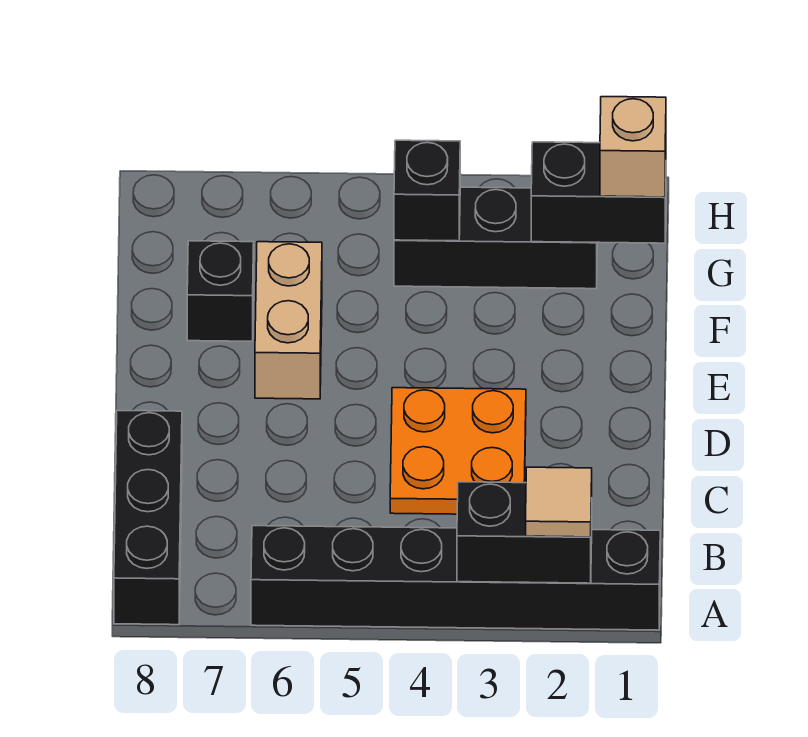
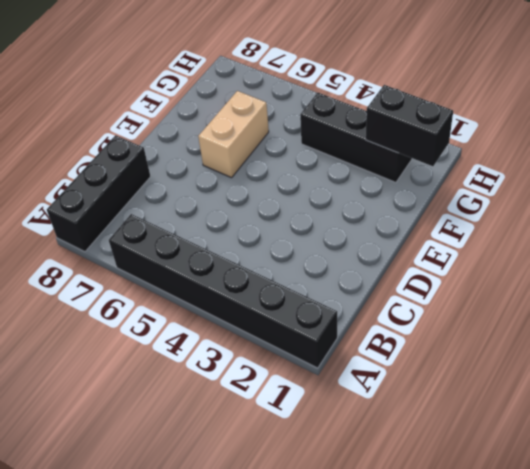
none -> orange plate C3:D4 level 1
none -> black brick F7 level 1

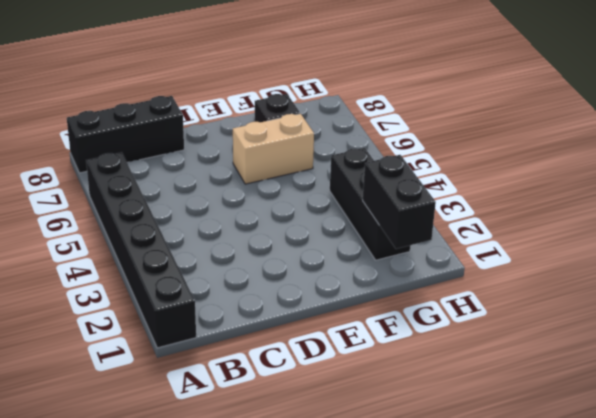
none -> orange plate C3:D4 level 1
none -> black brick A2:A3 level 2

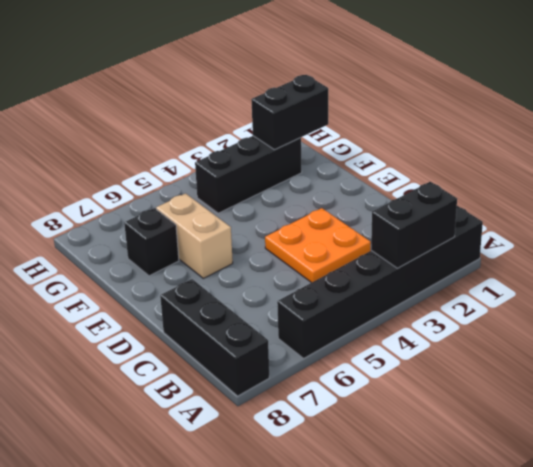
none -> black brick G4 level 2
none -> tan tile A2 level 3

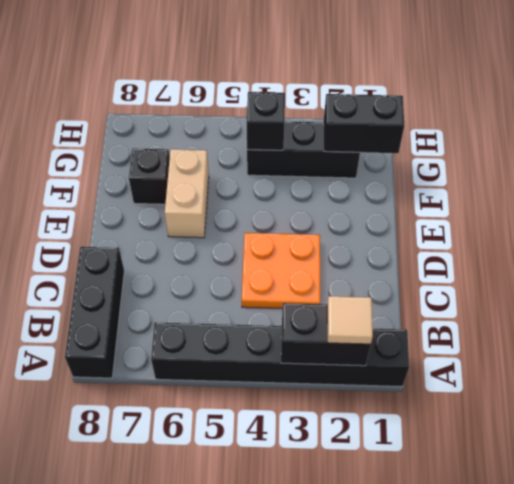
none -> tan brick G1 level 3

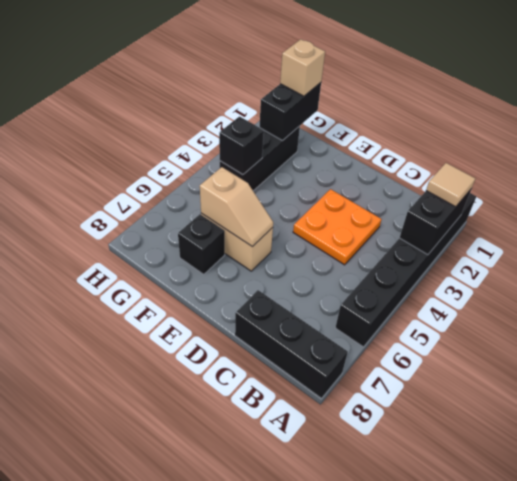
tan slope E6:F6 level 2 top F -> none

